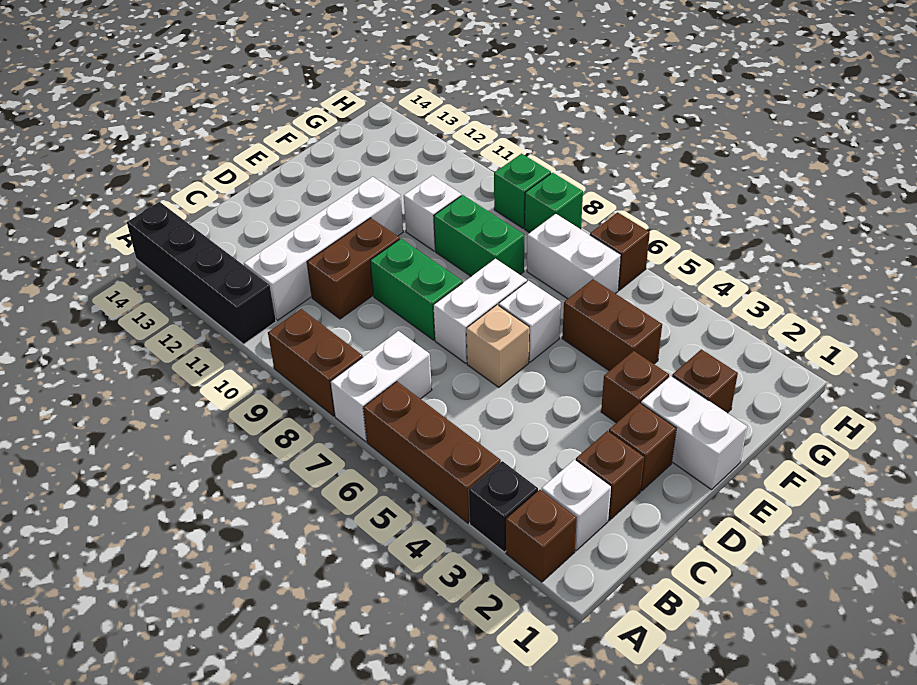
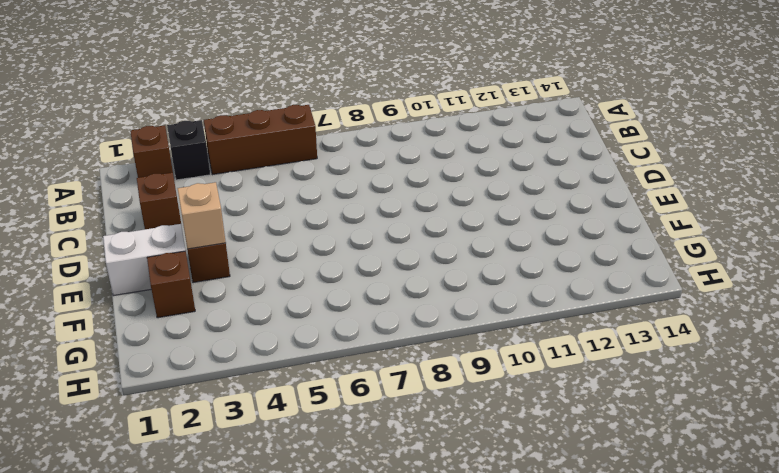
tan brick E3 level 2 -> tan brick D6 level 1
none -> white brick A7:B7 level 1
none -> brown brick A8:A9 level 1
none -> black brick A11:A14 level 1

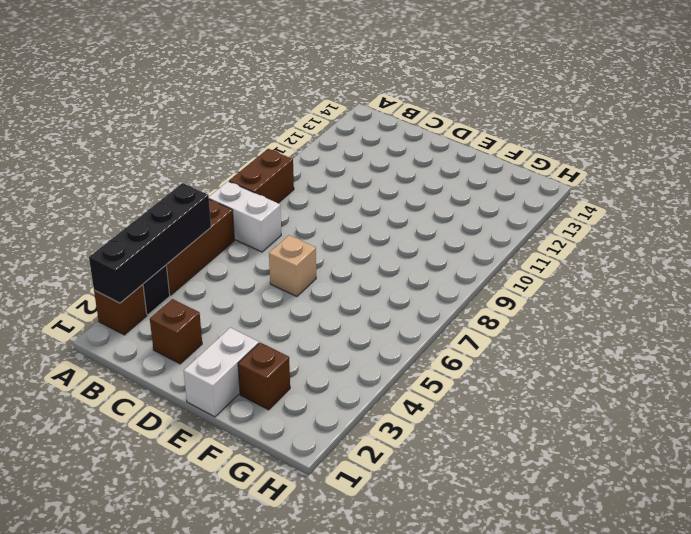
black brick A2:A5 level 2 -> black brick A11:A14 level 1
none -> white brick B2 level 1
none -> white brick B11:E11 level 1
none -> brown brick C10:D10 level 1

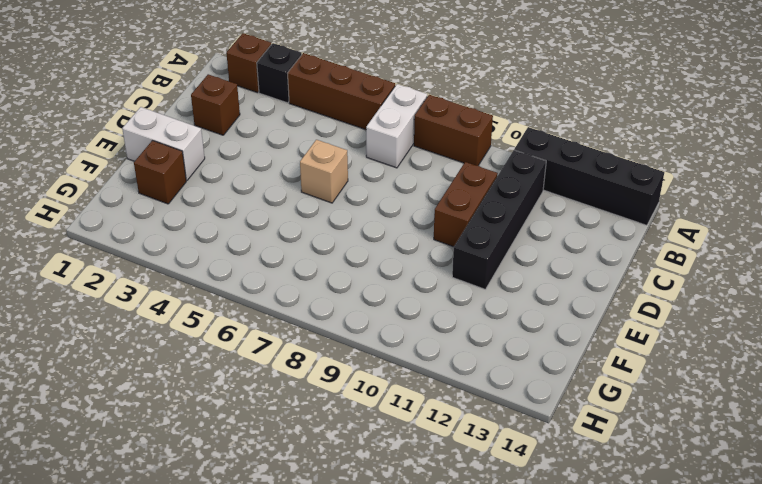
black brick B11:E11 level 1 -> white brick B11:E11 level 1
none -> white brick B2 level 1
none -> brown brick D2 level 1
none -> white brick D7:E7 level 1

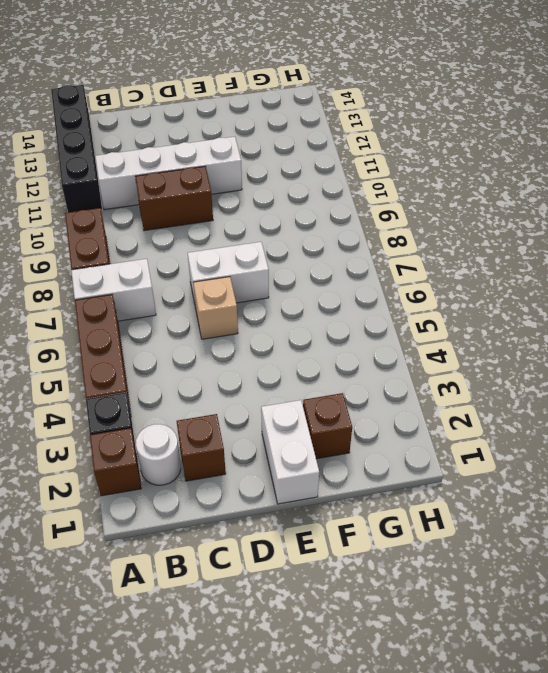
white round brick B2 level 1 -> white brick B2 level 1
none -> brown brick D2 level 1
none -> green brick D8:D9 level 1
none -> brown brick E3 level 1

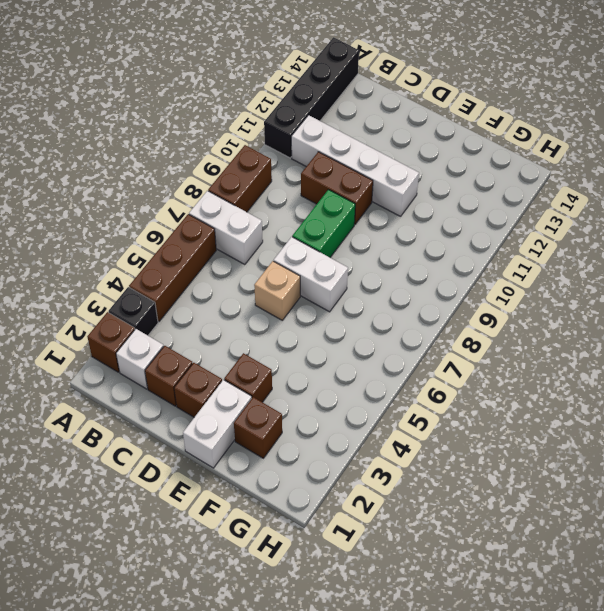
none -> white brick E6 level 1
none -> brown brick F4:F5 level 1
none -> green brick F8:F9 level 1

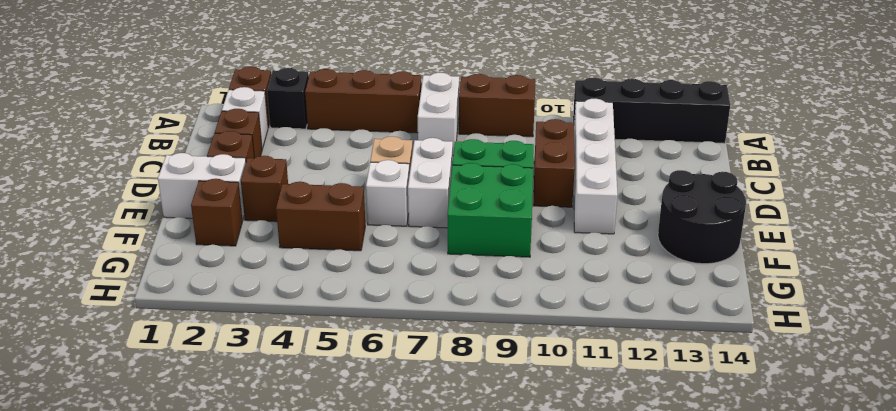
green brick E8:F9 level 1 -> green brick F8:F9 level 1
black round brick E13:F14 level 1 -> none
none -> white brick F10 level 1
none -> white brick G6:G7 level 1
none -> brown brick H6 level 1

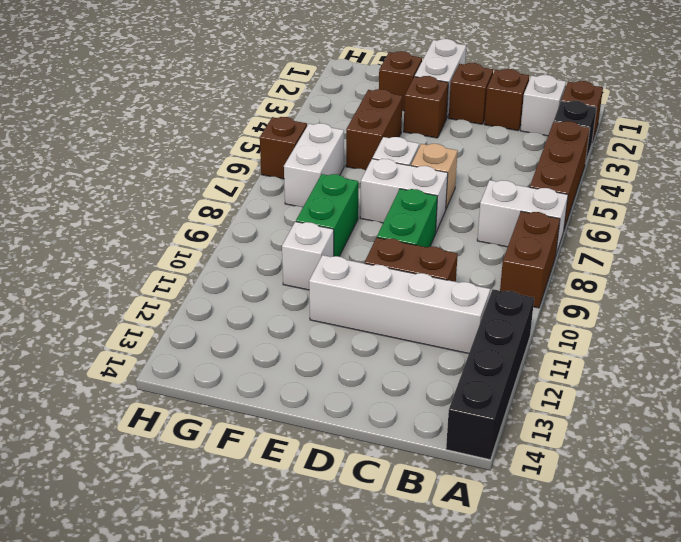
none -> green brick H8 level 1
none -> green brick H9 level 1

